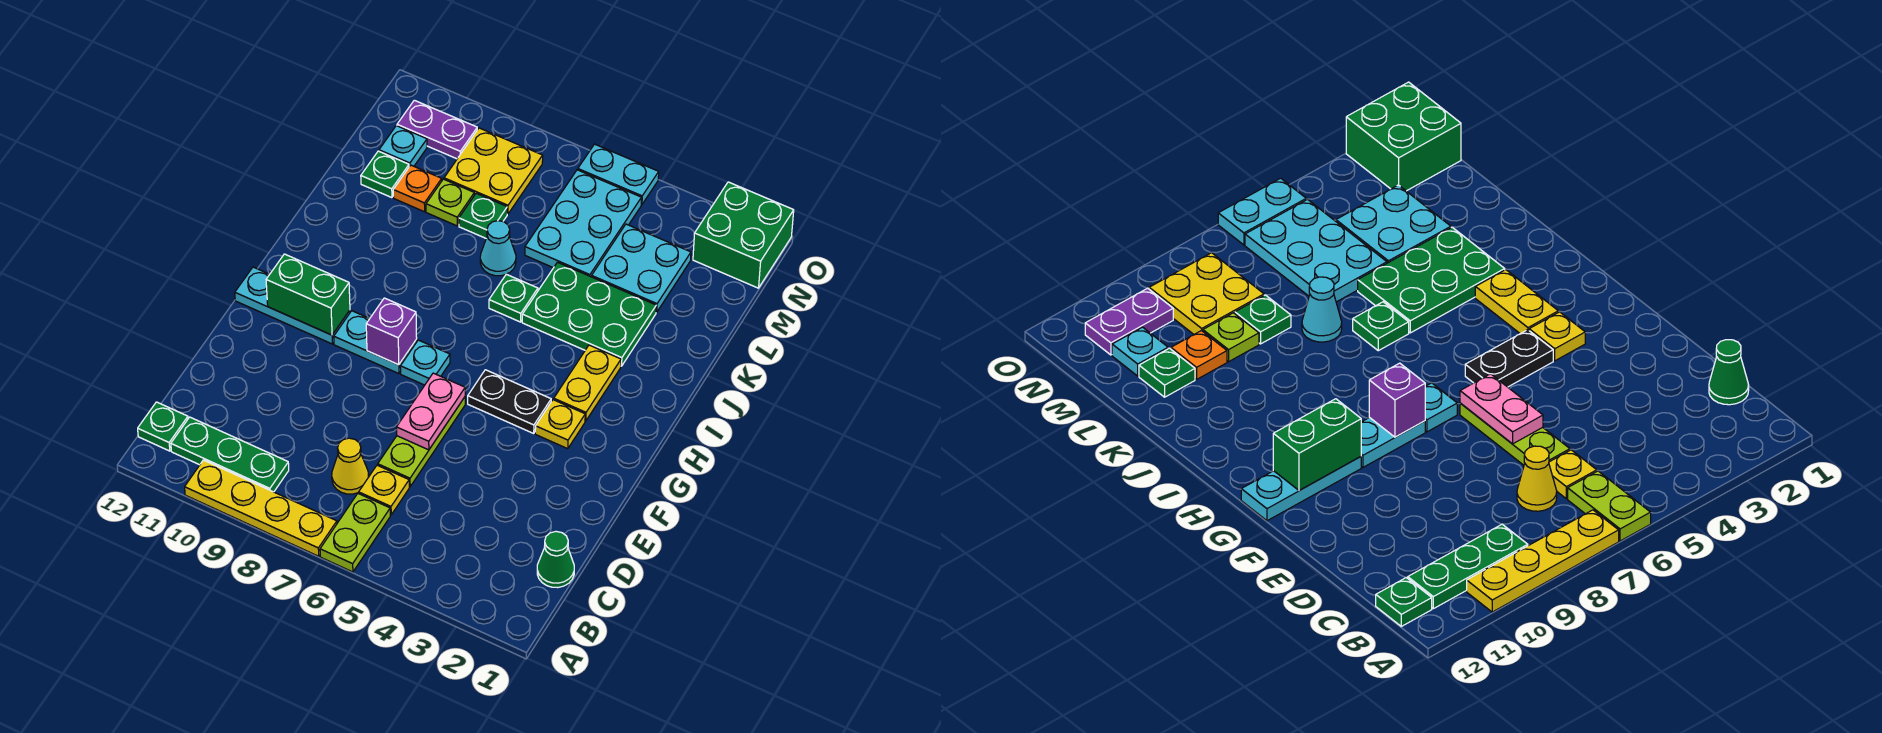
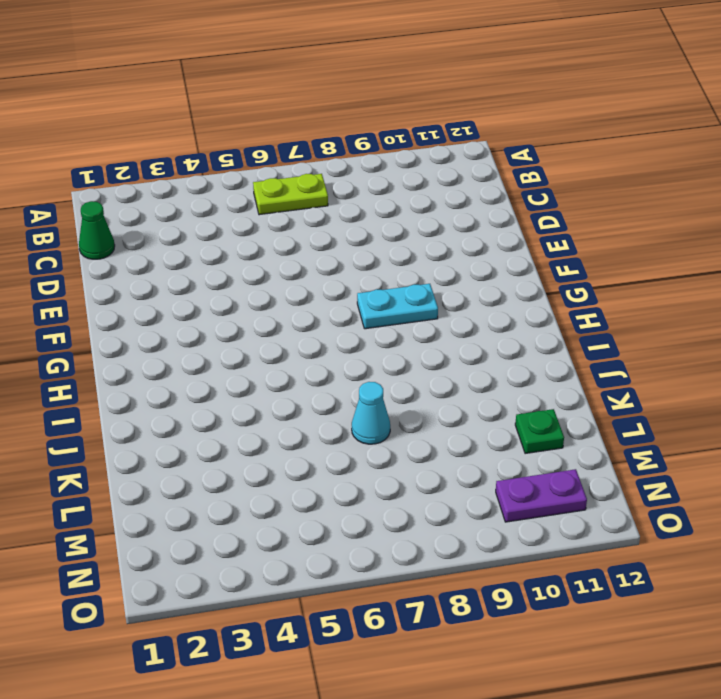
lime plate B6:B7 level 1 -> lime plate A6:B6 level 1
none -> yellow plate A7:A10 level 1
none -> green plate B9:B11 level 1
none -> green plate B12 level 1
none -> yellow plate C6 level 1

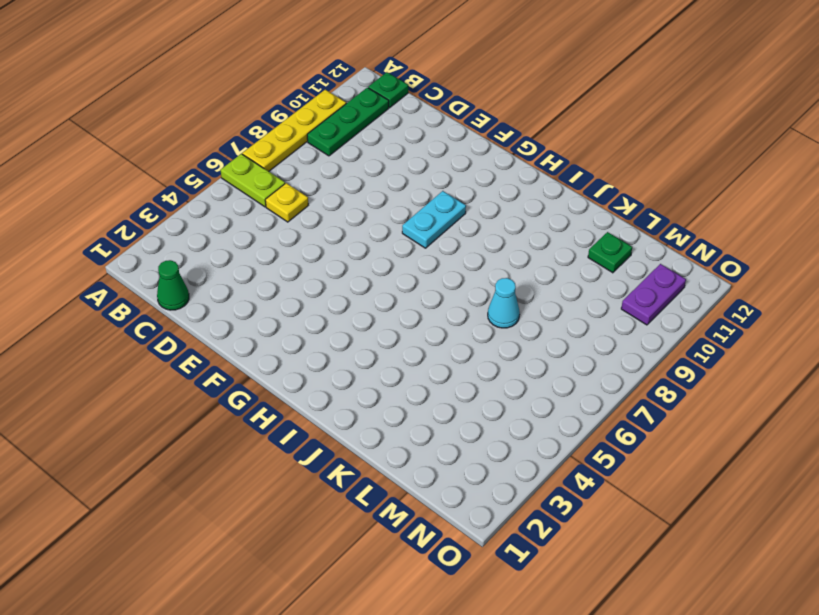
none -> yellow cone C7 level 1
none -> lime plate D6:F6 level 1
none -> yellow plate G3 level 1
none -> black plate G4:G5 level 1

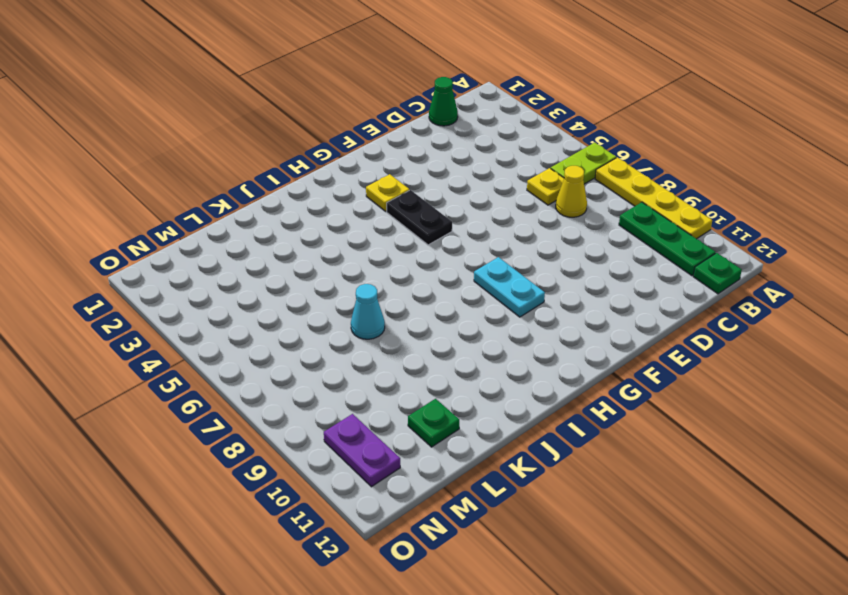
none -> lime plate D6:F6 level 1
none -> cyan plate G7 level 1
none -> cyan plate G10:G12 level 1
none -> yellow plate H3:I3 level 1

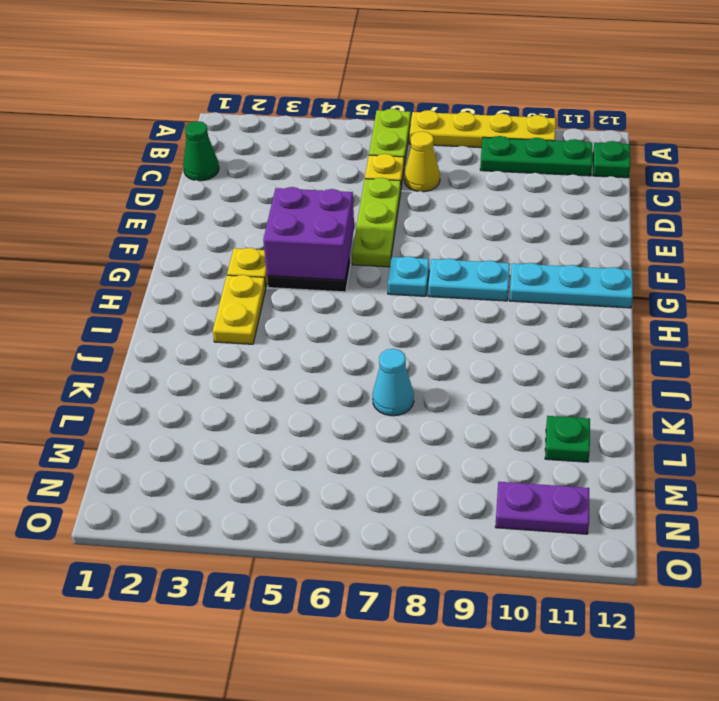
purple brick F4:G5 level 2 -> none
none -> green plate J3:K5 level 1
none -> green plate J6 level 1
none -> cyan plate L3:M4 level 1
none -> cyan plate L5:N6 level 1

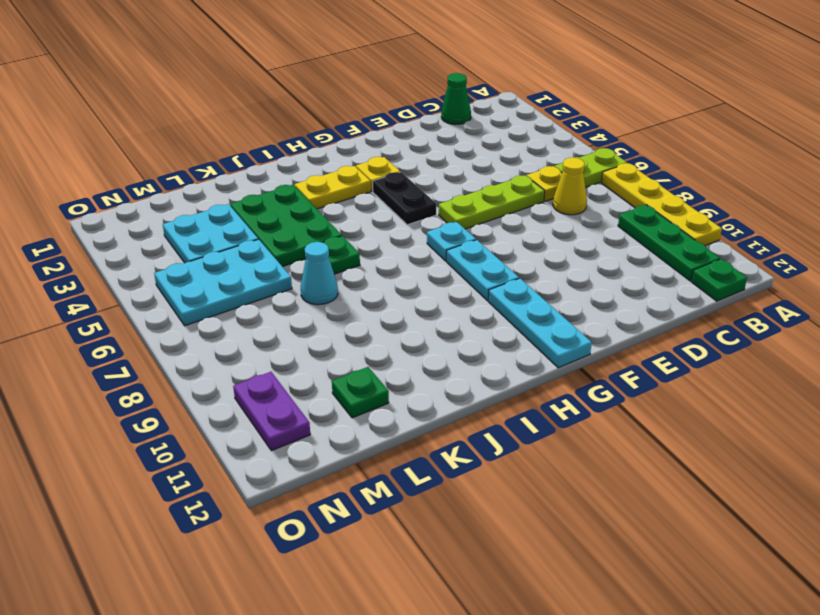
none -> green plate L8 level 1
none -> lime plate L9 level 1
none -> orange plate L10 level 1
none -> yellow plate M8:N9 level 1

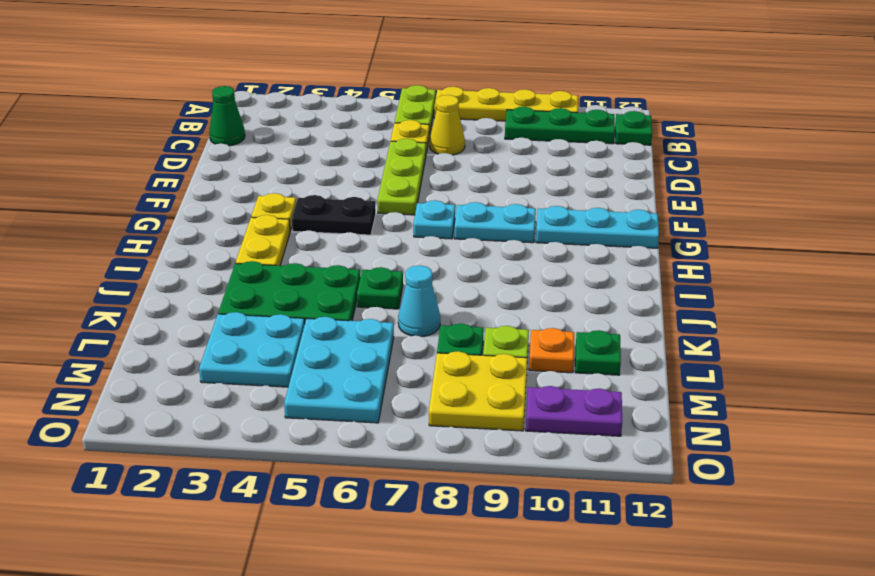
none -> cyan plate M11 level 1
none -> green brick N1:O2 level 1
none -> cyan plate O5:O6 level 1
none -> pink plate E6:F6 level 2

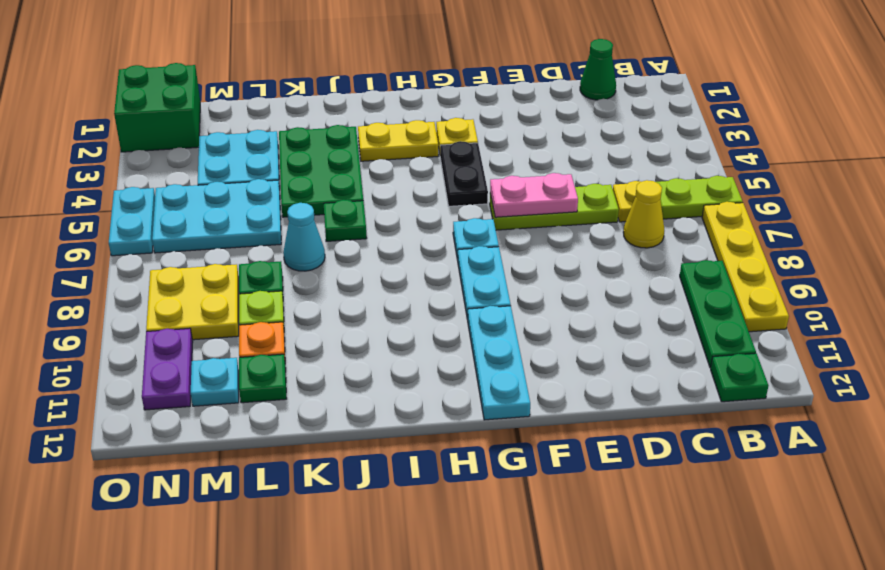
none -> purple brick G8 level 2
none -> green brick G10:G11 level 2

